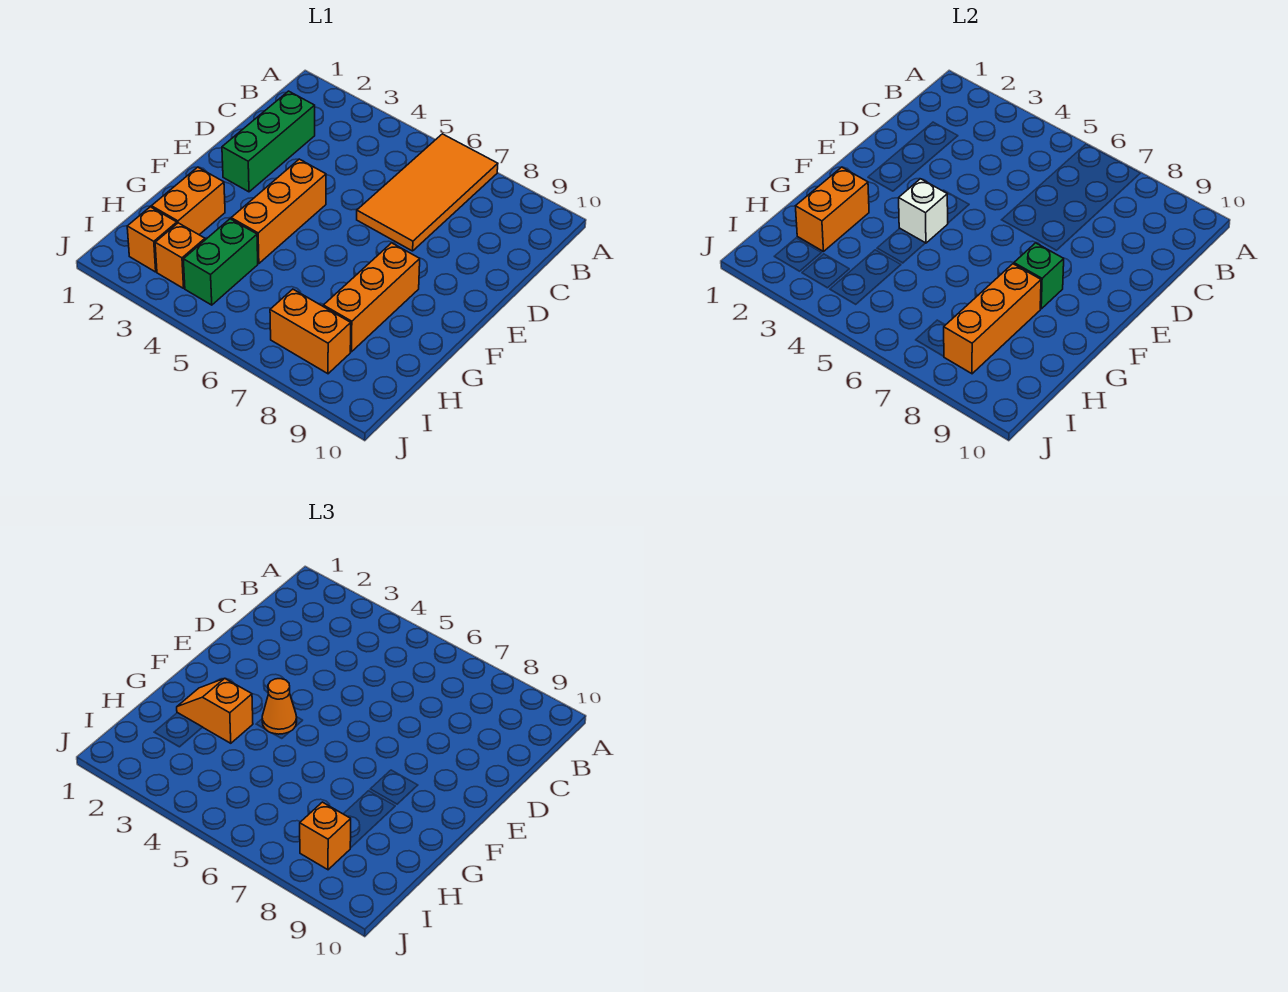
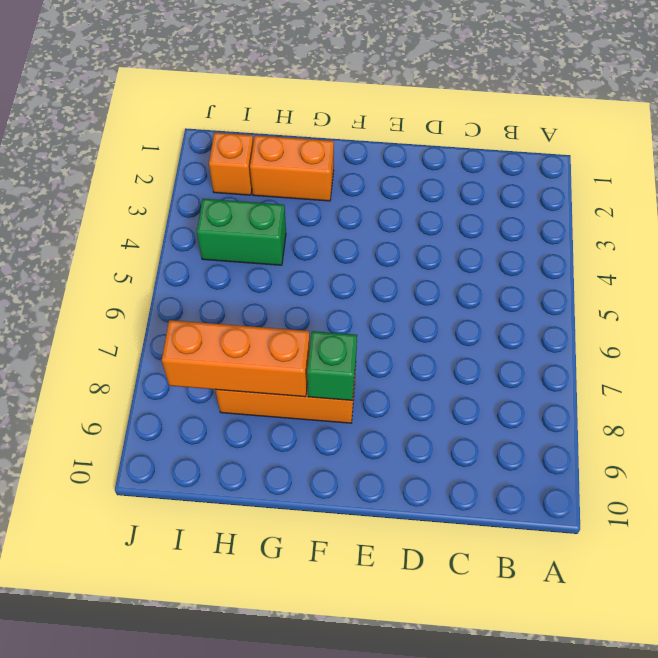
none -> orange tile A6:D7 level 1
none -> green brick C2:E2 level 1
none -> orange brick E4:G4 level 1

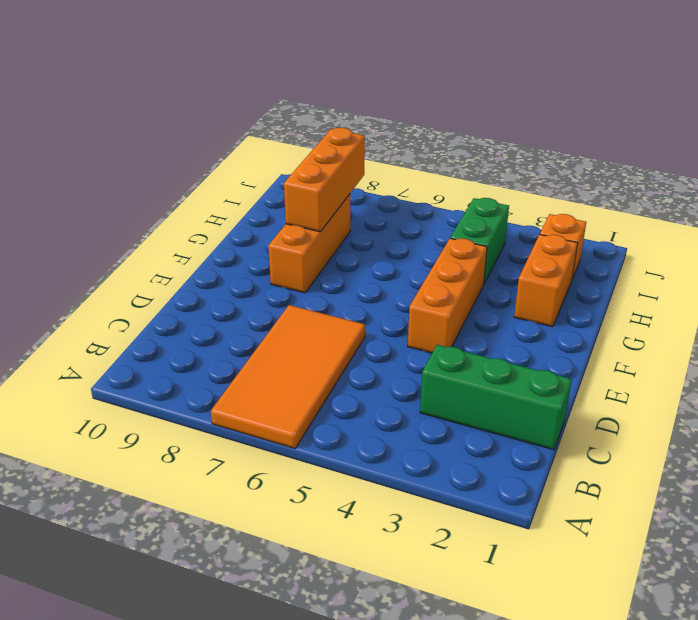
green brick C1:C3 level 1 -> green brick C2:E2 level 1
none -> orange brick I3 level 1
none -> orange brick I7:I8 level 1
none -> white brick F4 level 2

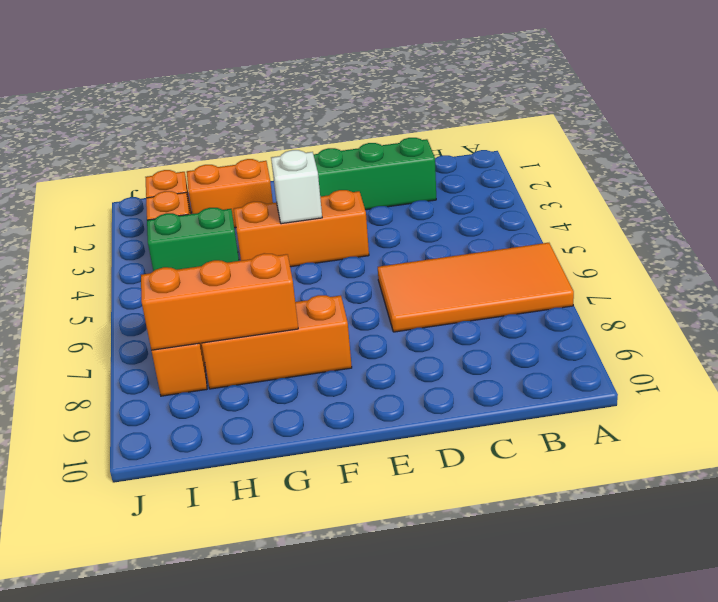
none -> green brick F8 level 2
none -> orange brick G2:H2 level 2
none -> orange cone F4 level 3

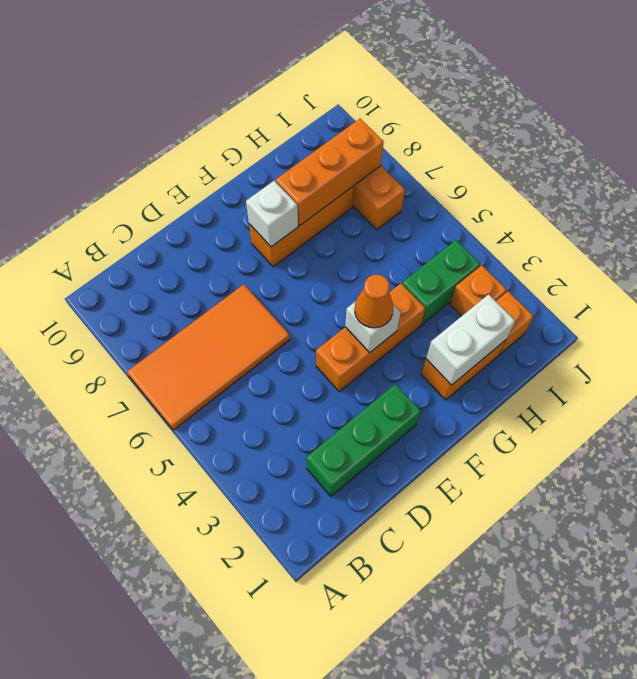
white brick F8 level 2 -> green brick F8 level 2
white brick G2:H2 level 2 -> orange brick G2:H2 level 2
none -> orange slope G2:G3 level 3 top 3
none -> orange brick I8 level 3

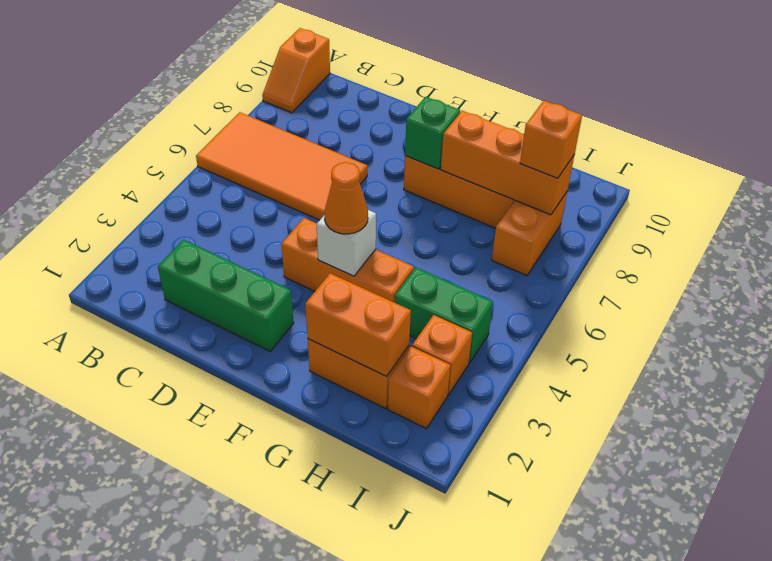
orange slope A9:A10 level 1 top 10 -> orange slope G2:G3 level 3 top 3

